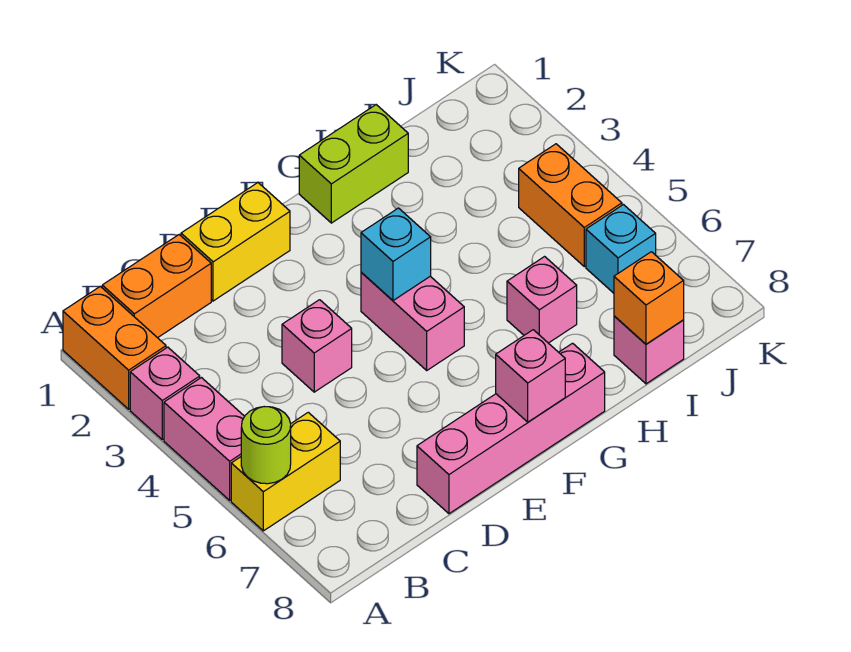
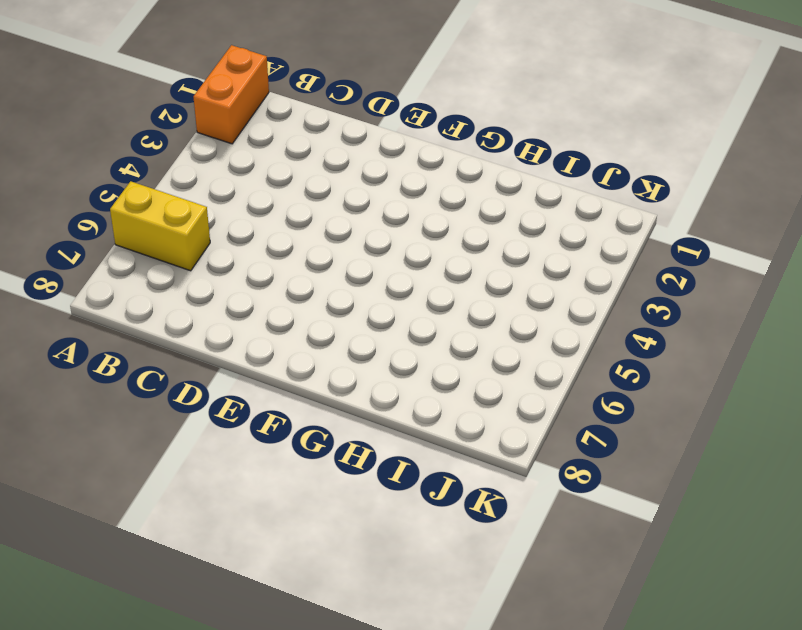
none -> pink brick A3 level 1
none -> pink brick A4:A5 level 1
none -> orange brick B1:C1 level 1

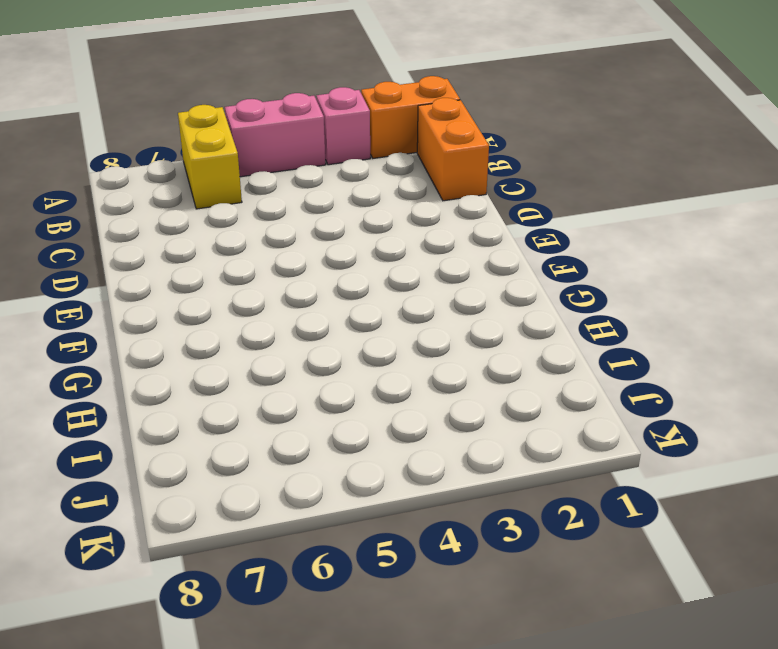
none -> yellow brick D1:E1 level 1
none -> pink brick D4 level 1
none -> pink brick D8:G8 level 1

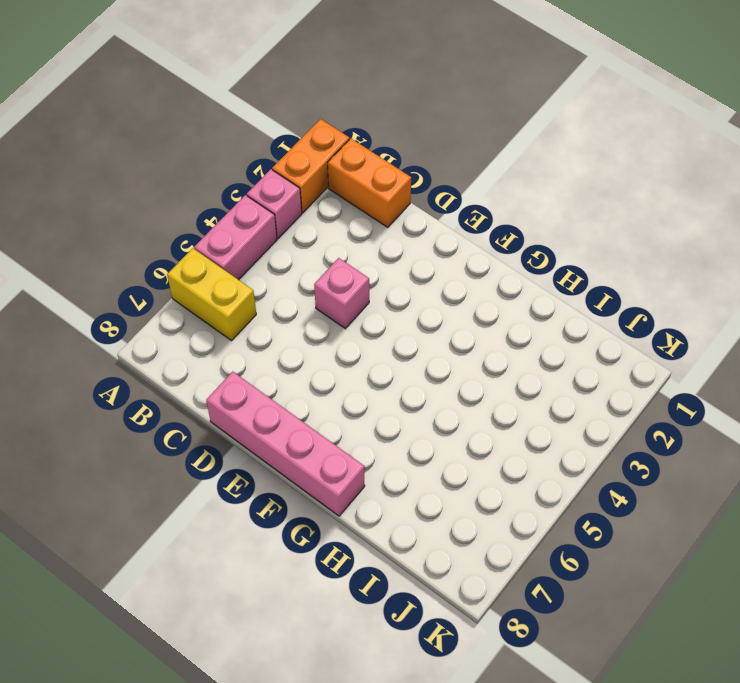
none -> yellow brick D1:E1 level 1
none -> pink brick F4:F5 level 1
none -> lime brick G1:H1 level 1

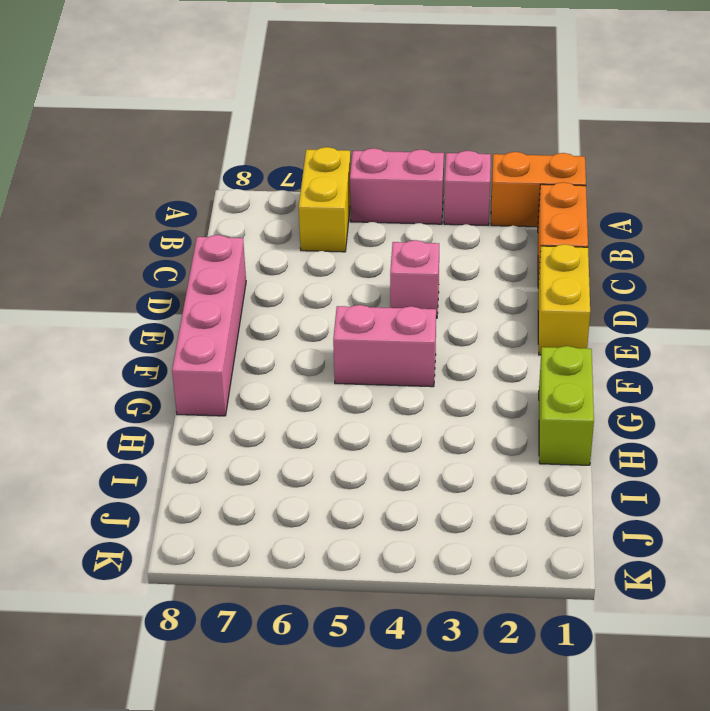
none -> pink brick H6 level 1
none -> pink brick I8 level 1
none -> orange brick J4:J5 level 1

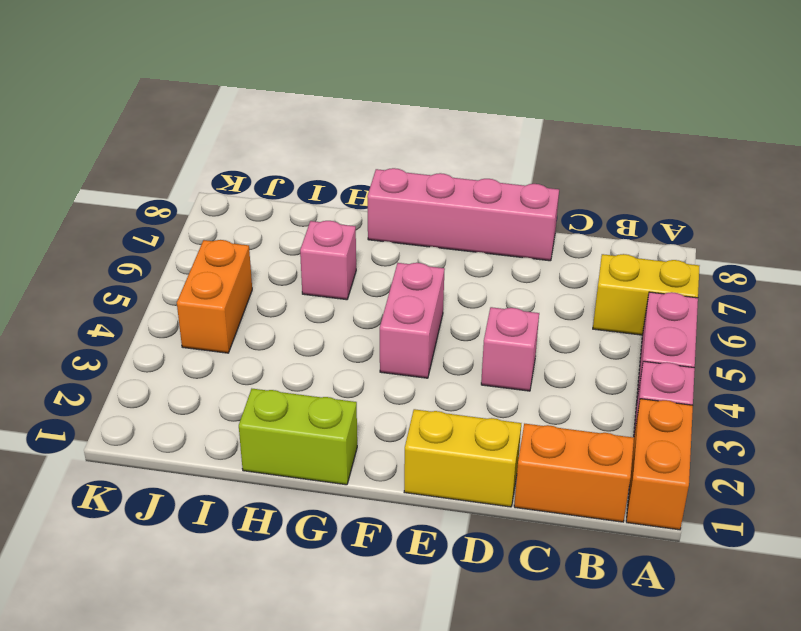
none -> pink brick I8 level 1
none -> cyan brick J6 level 1
none -> lime round brick A6 level 2

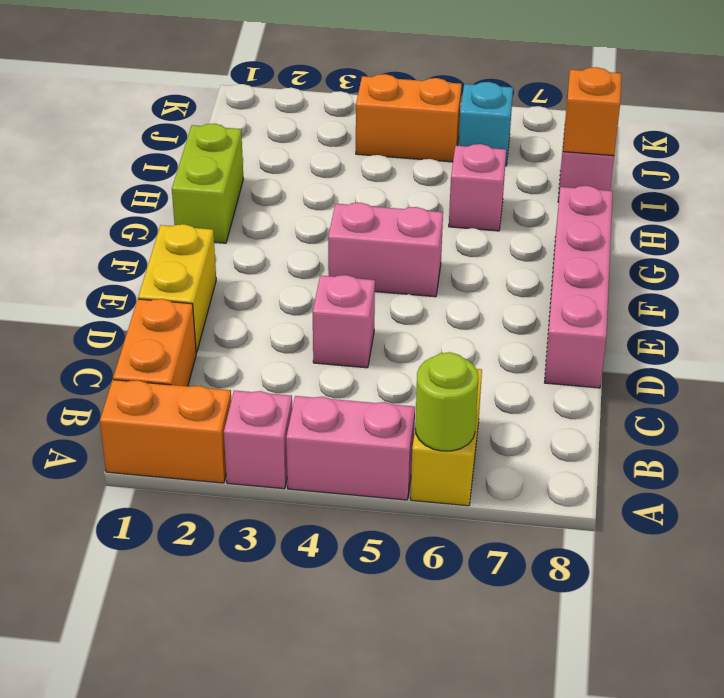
none -> cyan brick F4 level 2
none -> pink brick F8 level 2

